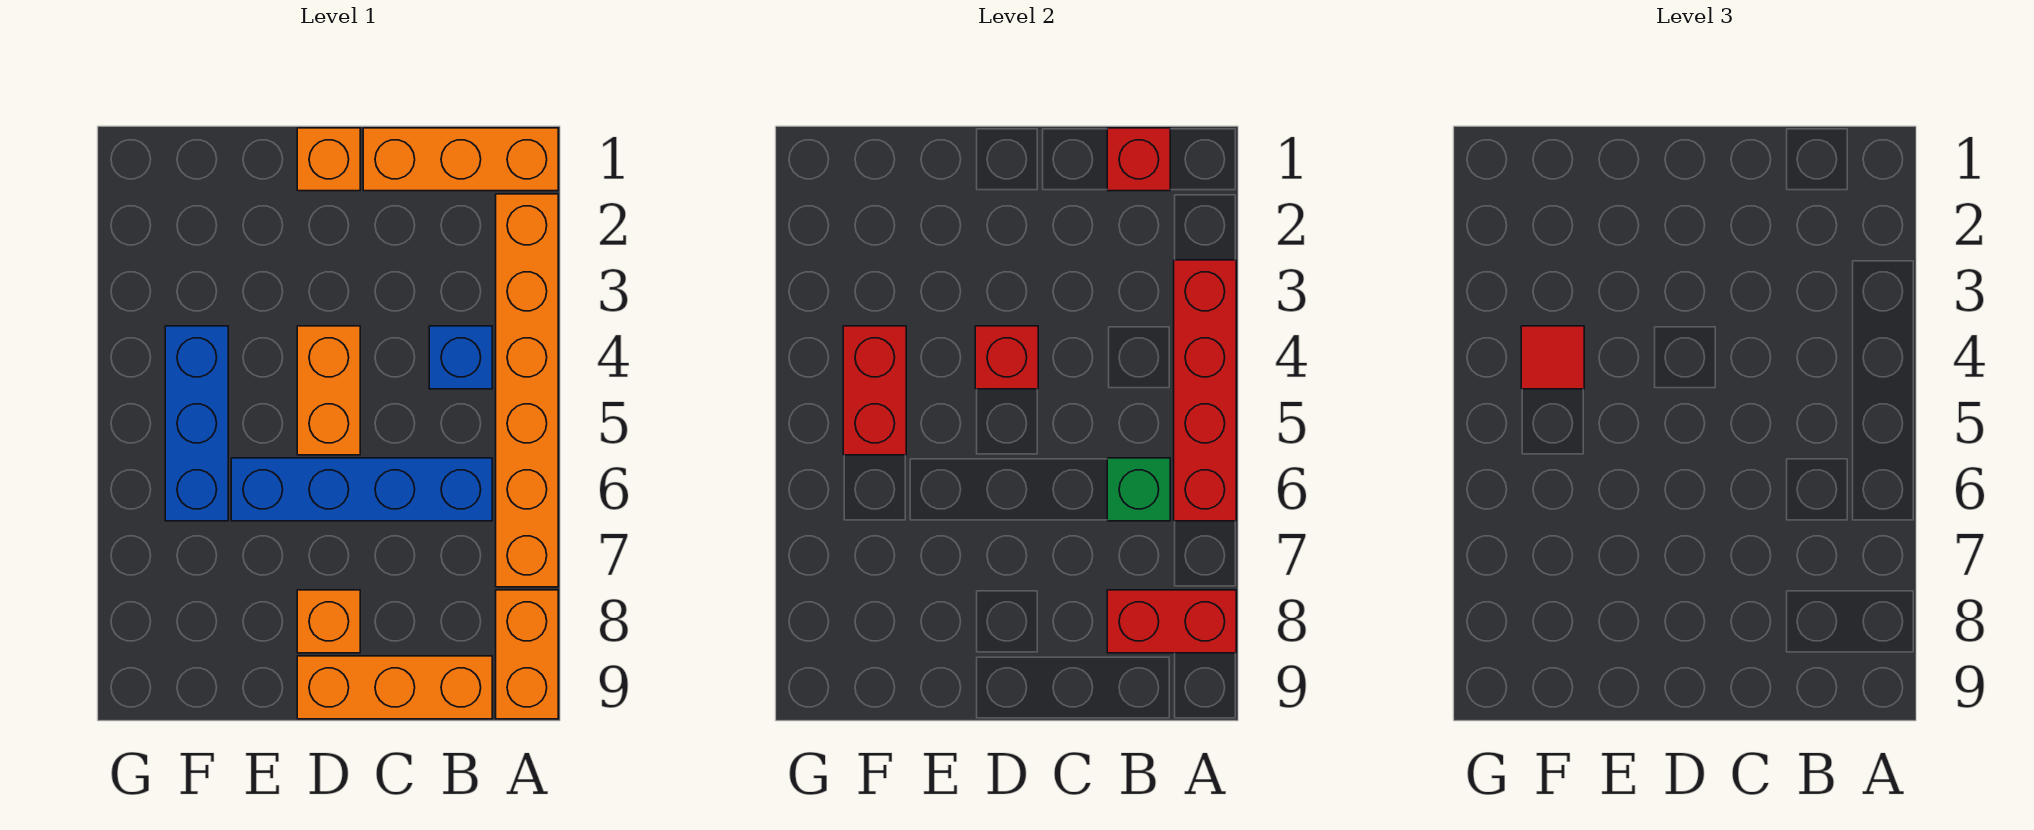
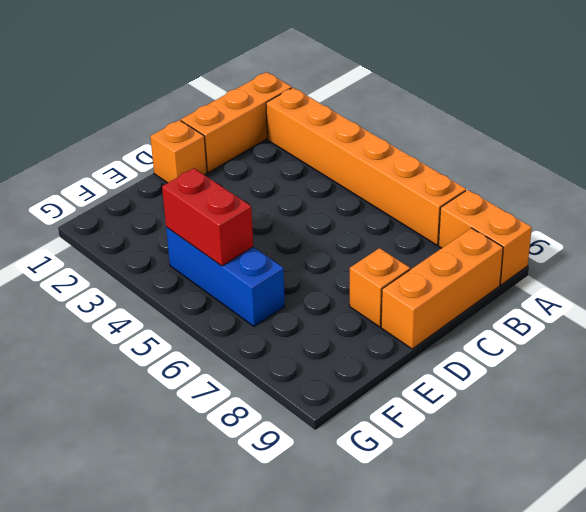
none -> blue brick B4 level 1
none -> blue brick B6:E6 level 1
none -> orange brick D4:D5 level 1

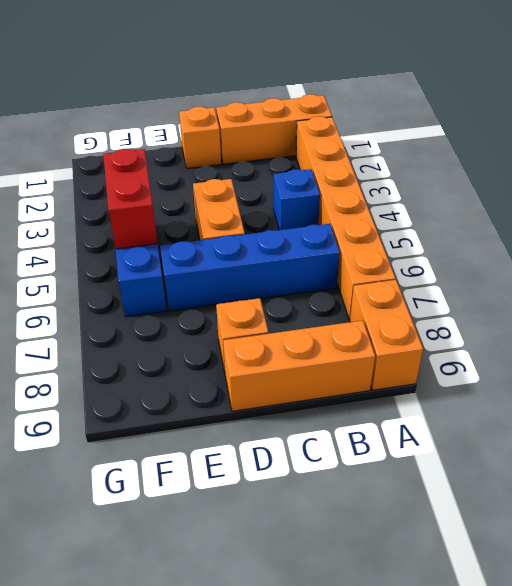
none -> red brick A3:A6 level 2
none -> red brick A8:B8 level 2
none -> red brick B1 level 2

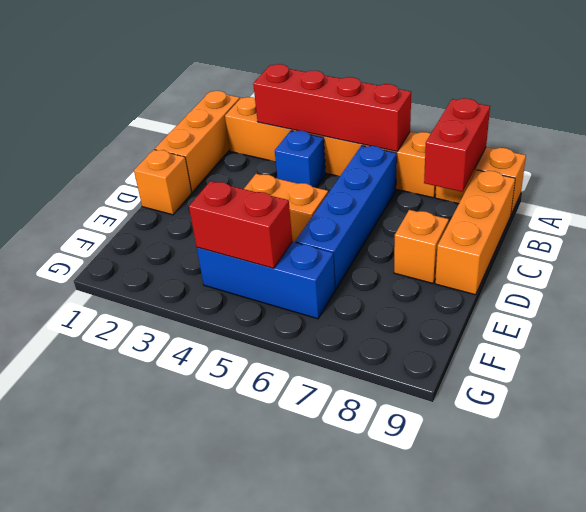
none -> red brick B1 level 2
none -> green brick B6 level 2
none -> red brick D4 level 2

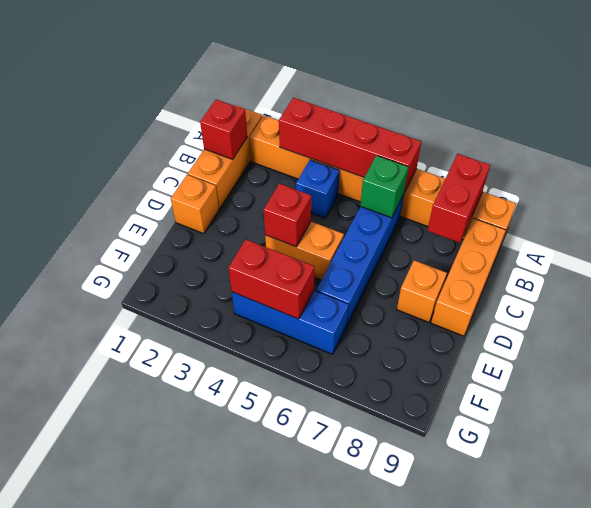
none -> red tile F4 level 3

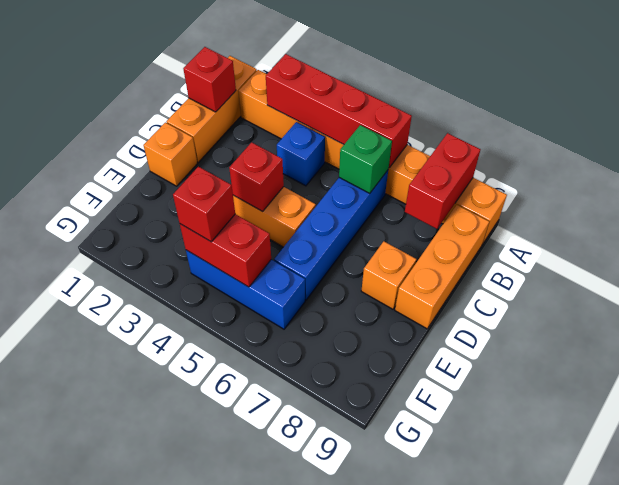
red brick F4 level 3 -> red tile F4 level 3

